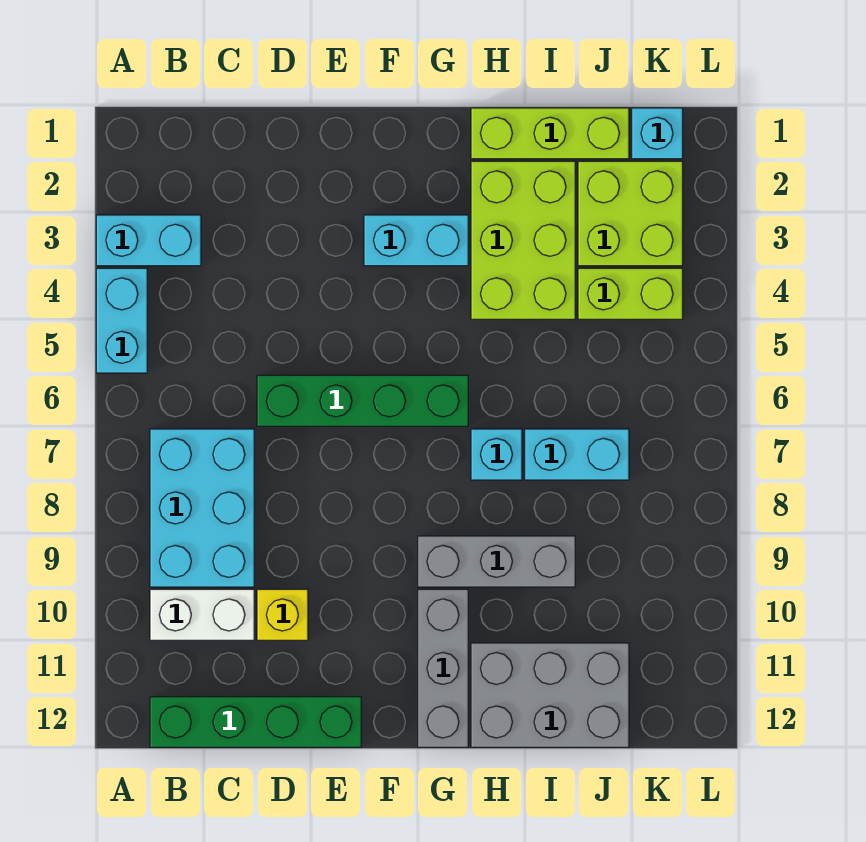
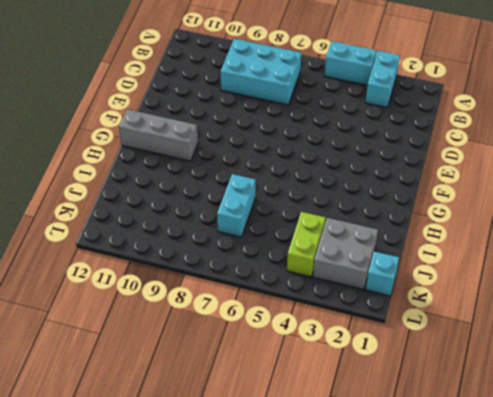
grey brick J2:K3 level 1 -> lime brick J2:K3 level 1
none -> white brick B10:C10 level 1
none -> green brick B12:E12 level 1
none -> green brick D6:G6 level 1

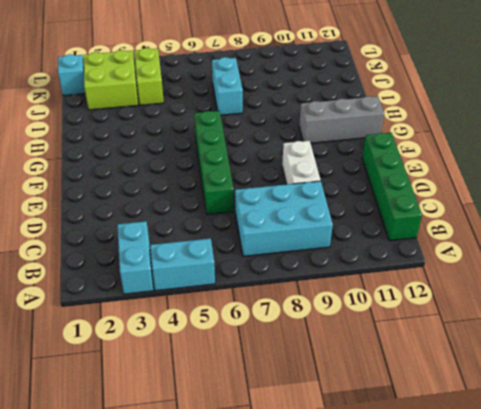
white brick D9:E9 level 1 -> white brick B10:C10 level 1
none -> yellow brick D10 level 1
none -> cyan brick F3:G3 level 1
none -> grey brick G9:I9 level 1

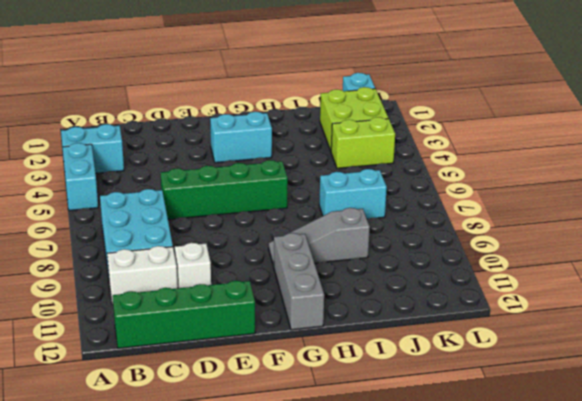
white brick D10 level 1 -> yellow brick D10 level 1
grey slope G9:I9 level 1 top I -> grey brick G9:I9 level 1
none -> lime brick H1:J1 level 1
none -> lime brick H2:I4 level 1
none -> cyan brick H7 level 1

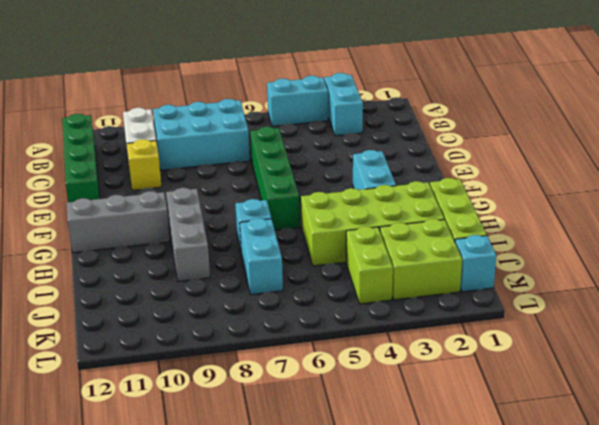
lime brick H2:I5 level 1 -> lime brick H2:I4 level 1
none -> grey brick H11:J12 level 1

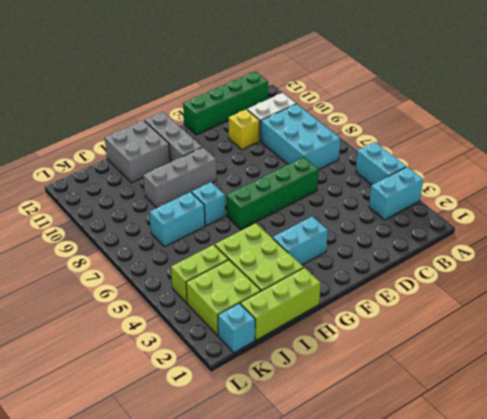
grey brick H11:I12 level 1 -> grey brick H11:J12 level 1

